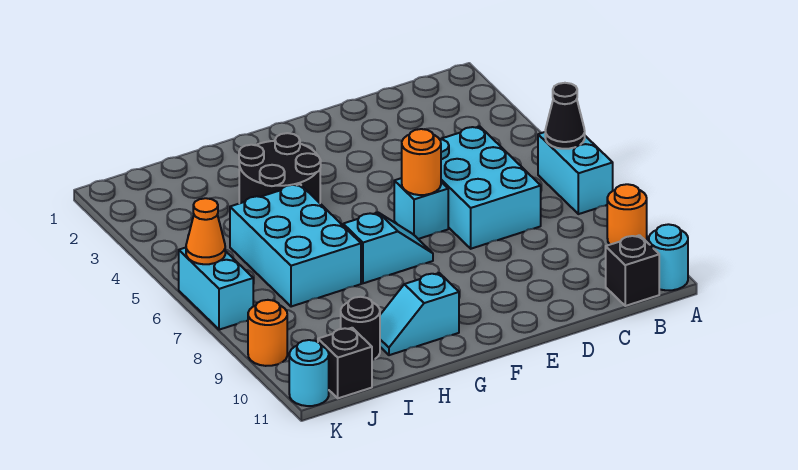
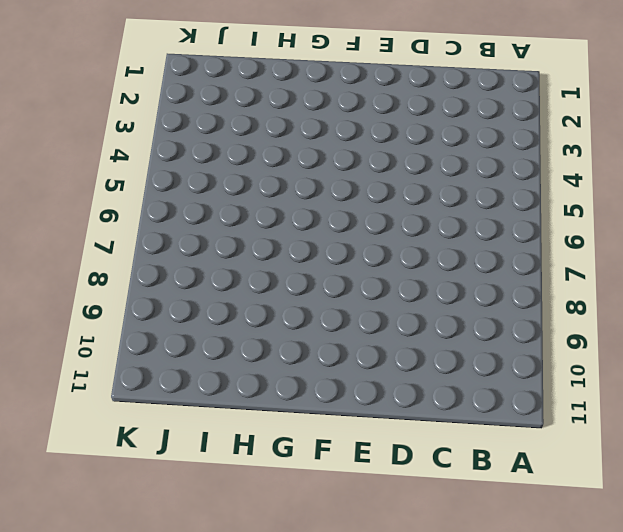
none -> cyan brick A6:A7 level 1
none -> orange round brick A9 level 1
none -> cyan round brick A11 level 1

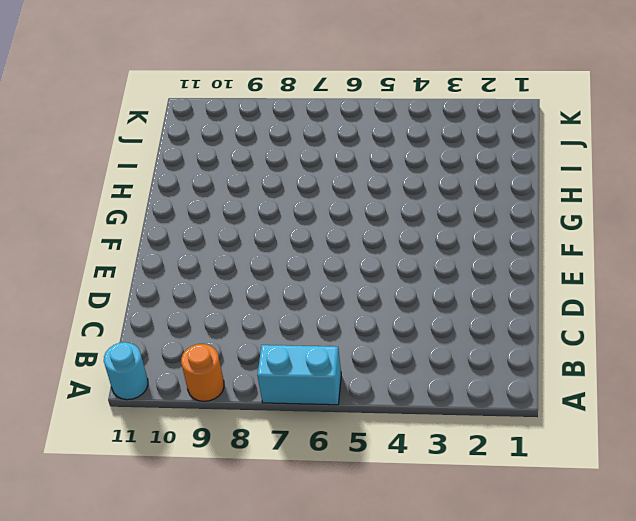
none -> black brick B11 level 1
none -> cyan brick C5:D7 level 1
none -> cyan brick E6 level 1

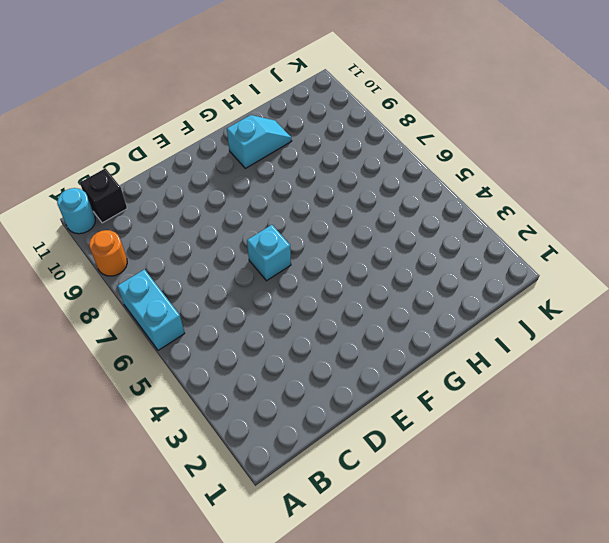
none -> cyan brick C5:D7 level 1
none -> cyan slope F7:G7 level 1 top G
none -> black round brick G3:H4 level 1

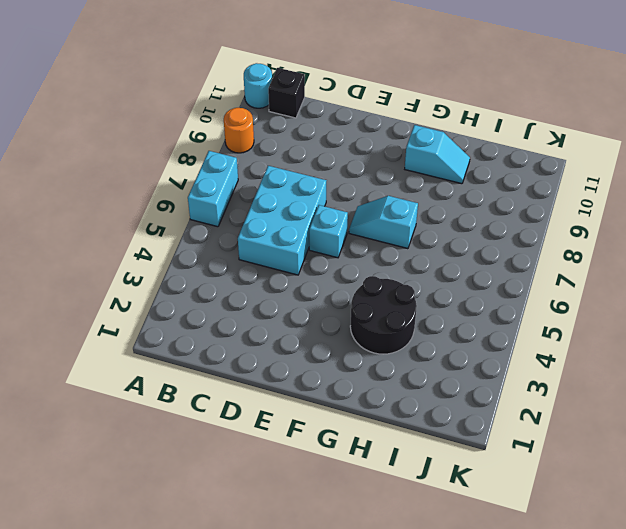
none -> cyan brick H5:I7 level 1
none -> black round brick I10 level 1
none -> black brick J11 level 1

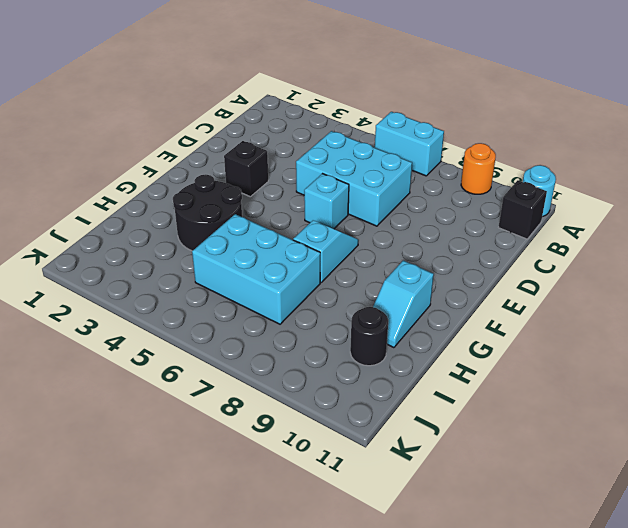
black brick E3 level 1 -> black brick J11 level 1
none -> cyan brick K6:K7 level 1
none -> orange round brick K9 level 1
none -> cyan round brick K11 level 1

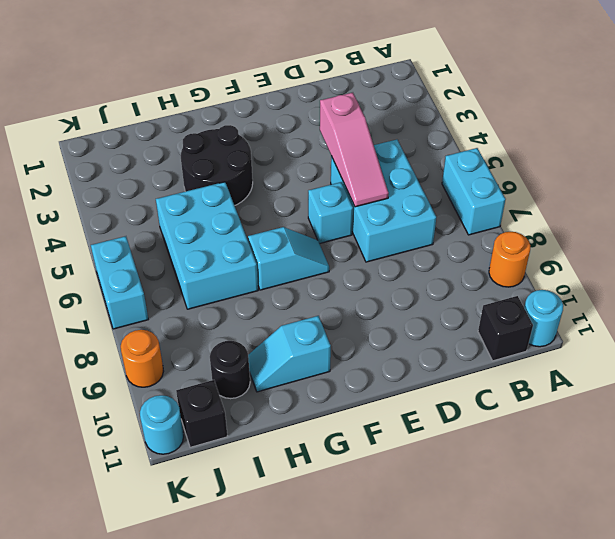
pink slope D4:D6 level 2 top 4 -> none
none -> black cone A6 level 2
none -> orange round brick E6 level 2
none -> orange cone K6 level 2

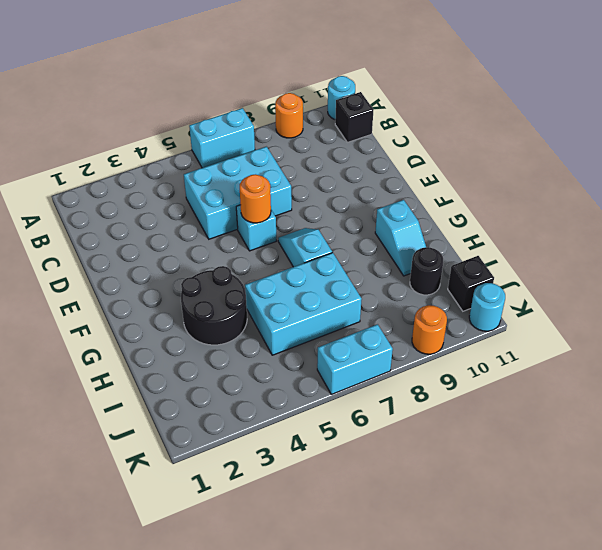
none -> black cone A6 level 2
none -> orange cone K6 level 2

